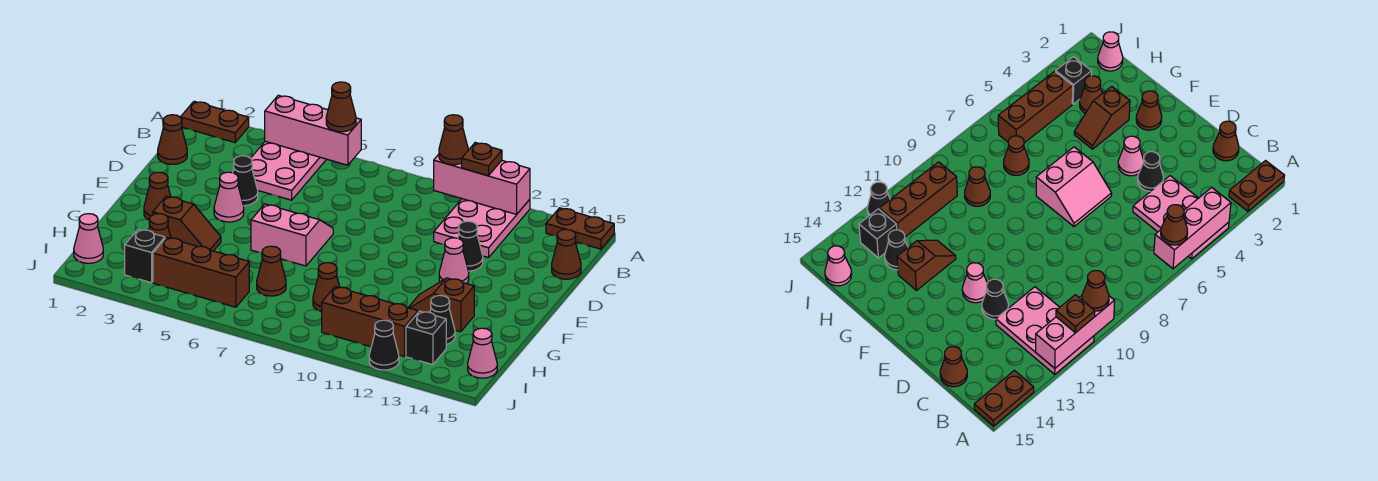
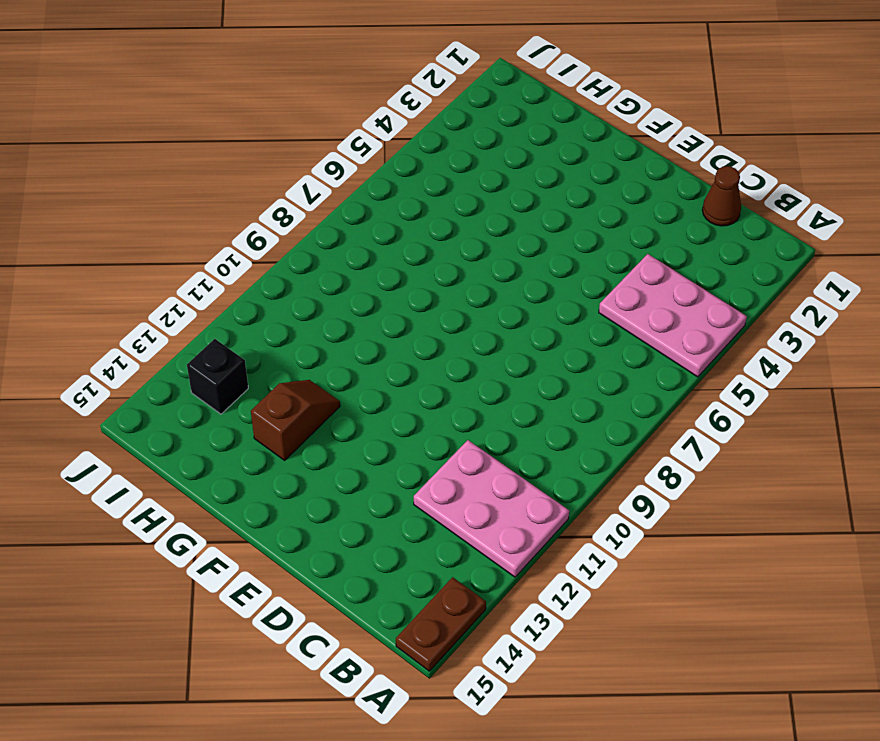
none -> brown plate A1:A2 level 1
none -> brown cone C15 level 1
none -> black cone D4 level 1
none -> black cone D12 level 1

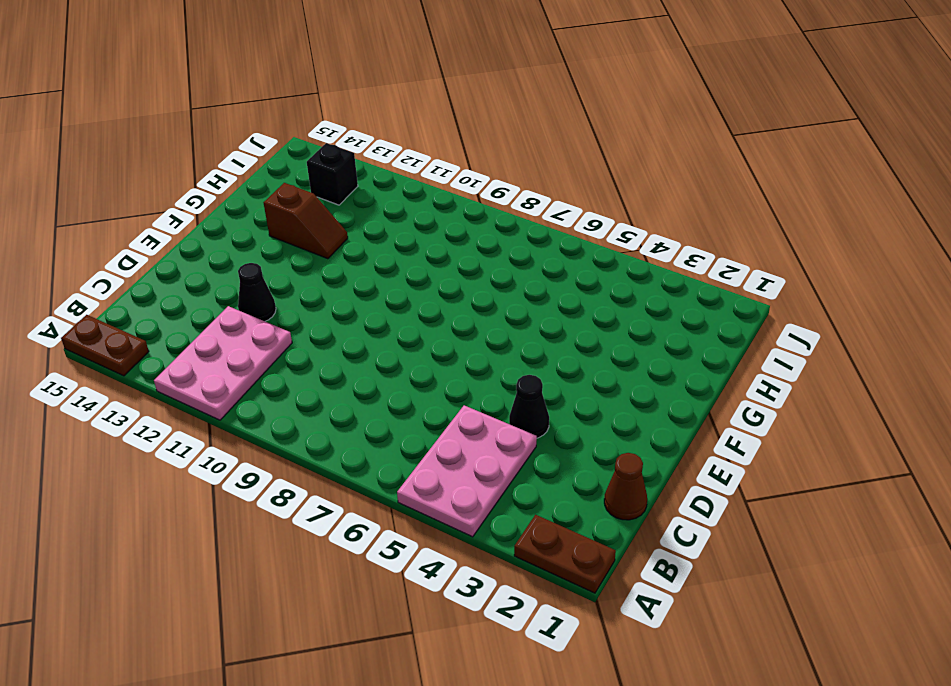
none -> brown cone C15 level 1
none -> pink cone E4 level 1
none -> pink slope E6:F7 level 1 top F
none -> pink cone E12 level 1

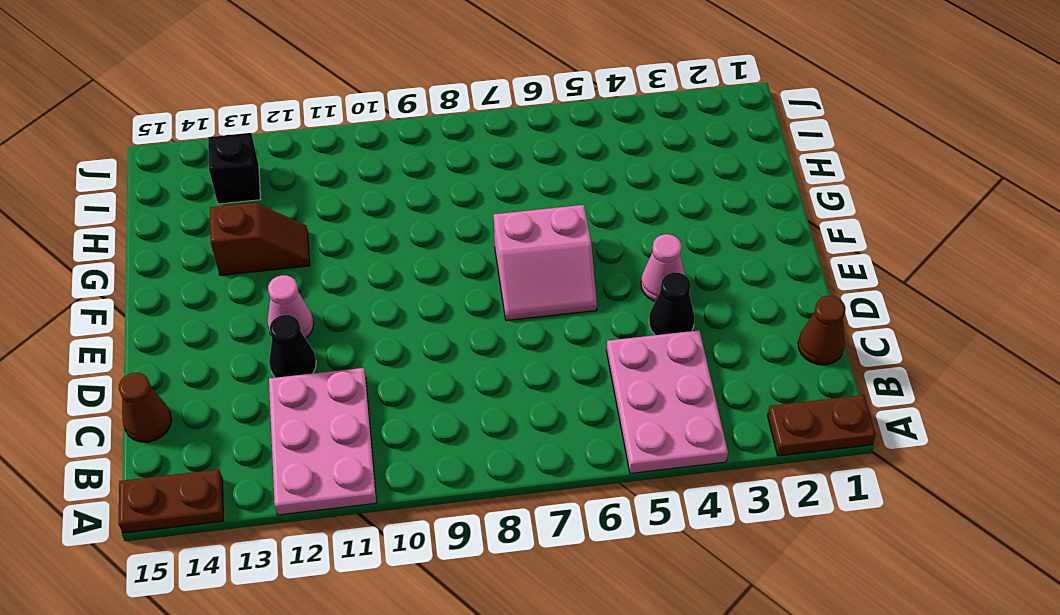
none -> brown cone F2 level 1
none -> brown slope G3:G4 level 1 top 3
none -> brown cone H3 level 1
none -> brown cone H7 level 1

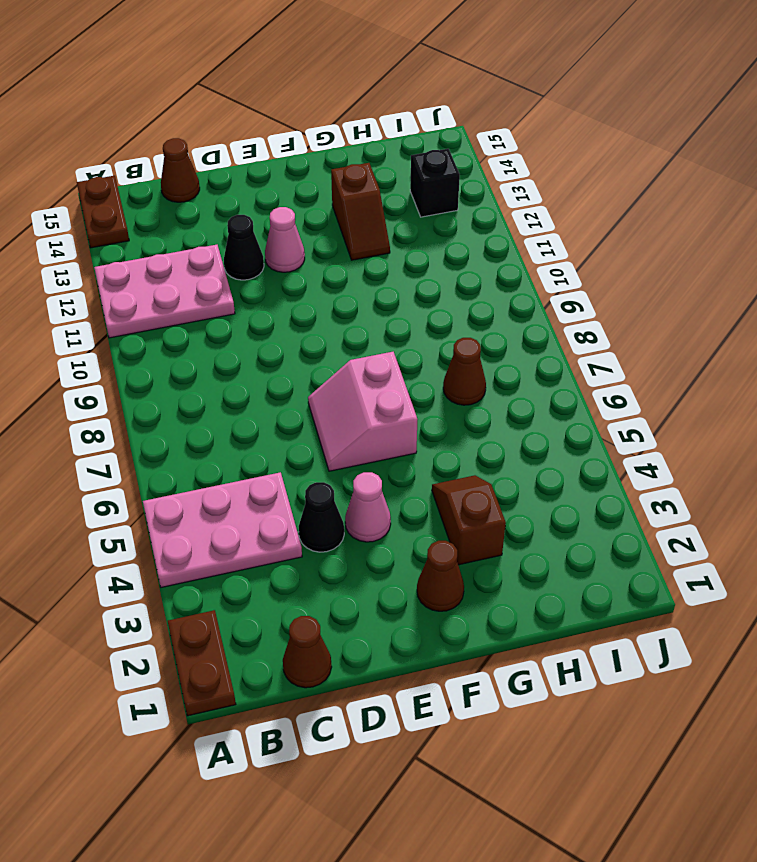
none -> brown cone H3 level 1
none -> brown cone H9 level 1
none -> black cone H13 level 1
none -> pink cone I1 level 1

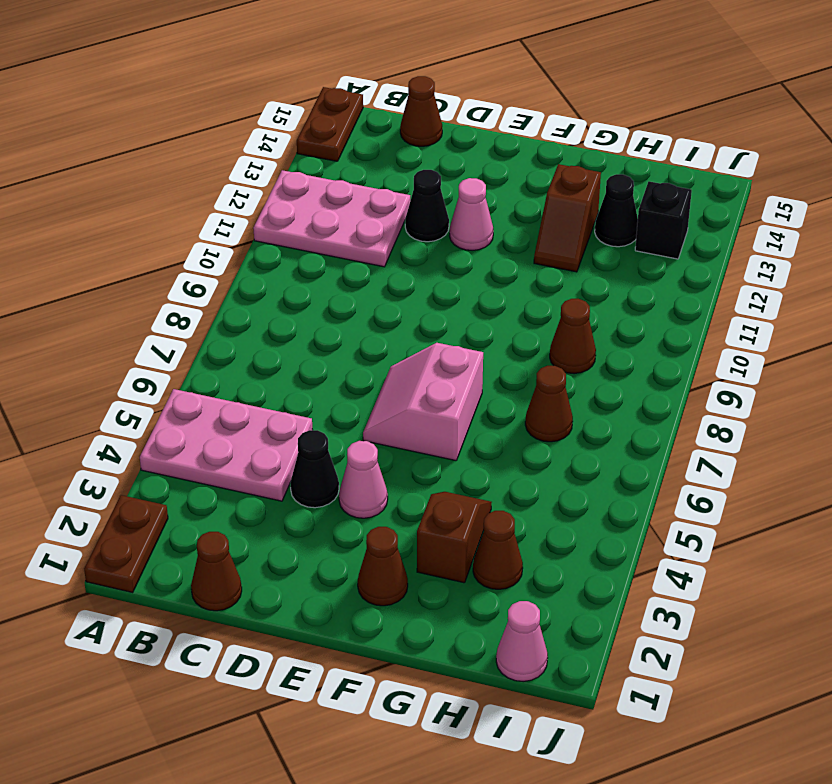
none -> black brick I3 level 1
none -> brown brick I4:I6 level 1
none -> brown brick I10:I12 level 1
none -> pink cone I15 level 1

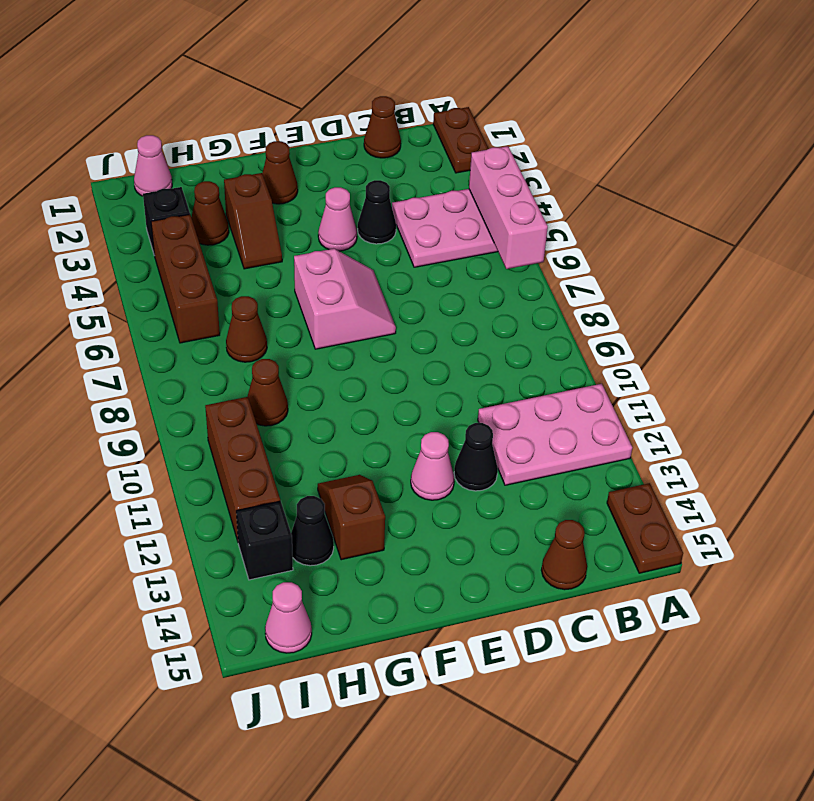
none -> black cone J12 level 1
none -> pink brick A10:A12 level 2
none -> brown cone A6 level 3
none -> brown cone A10 level 3

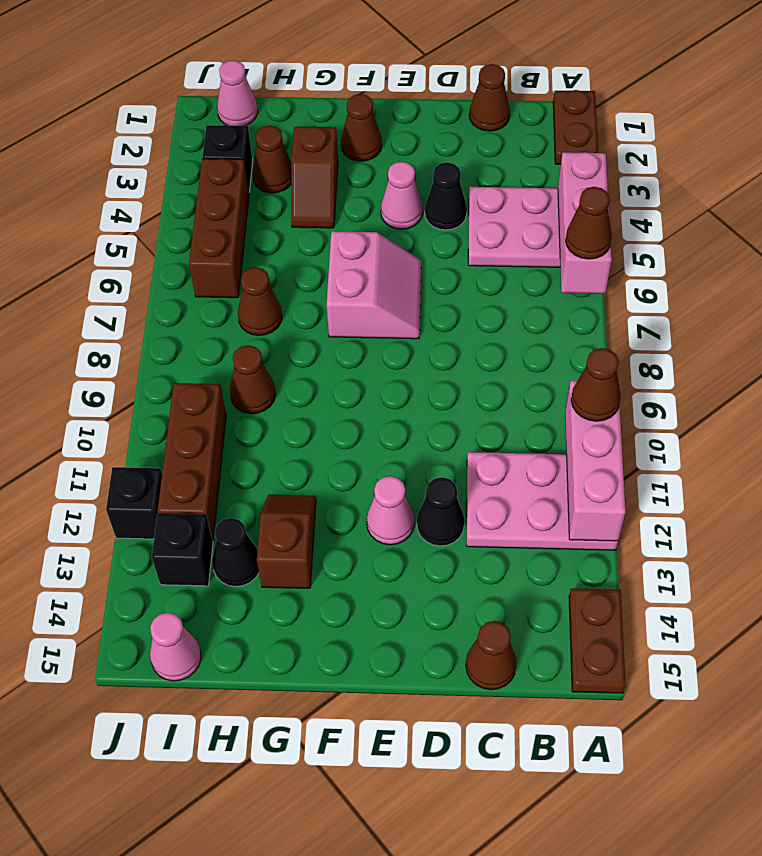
black brick J12 level 1 -> black cone J12 level 1
none -> brown plate A11 level 3

